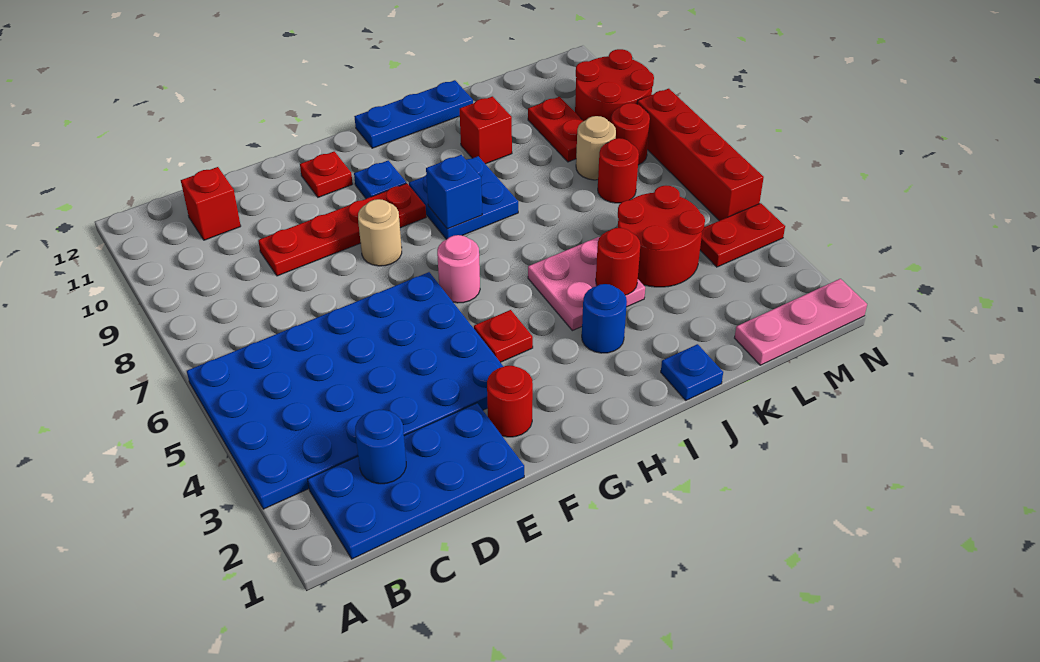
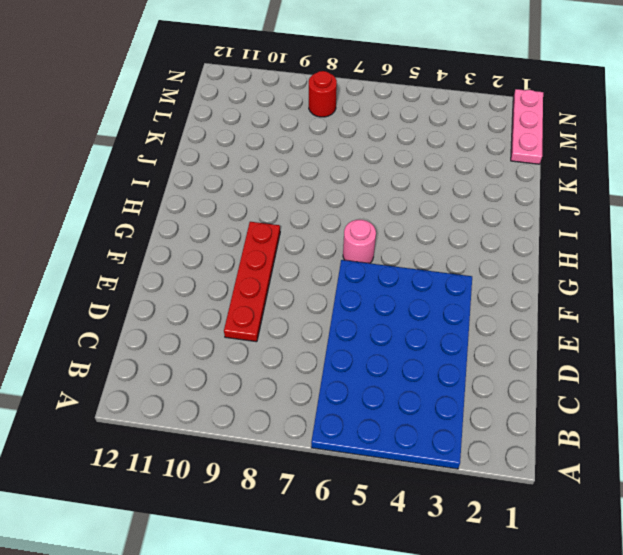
none -> blue plate B1:E2 level 1
none -> red brick C11 level 1
none -> red round brick F2 level 1

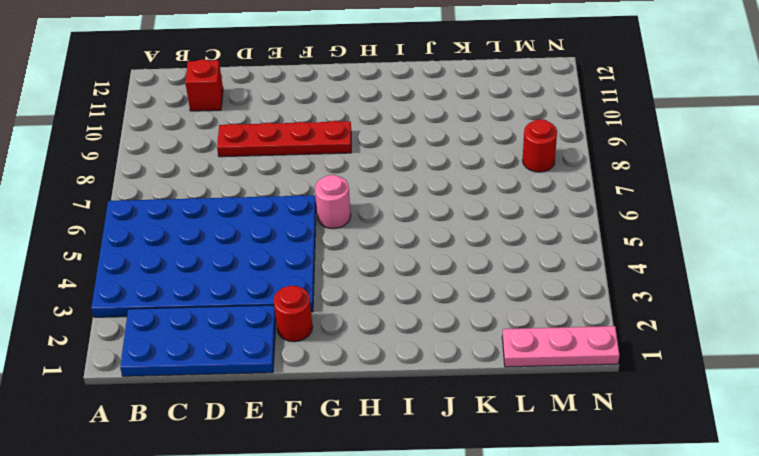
none -> tan round brick F8 level 1
none -> red plate F11 level 1
none -> red plate G4 level 1

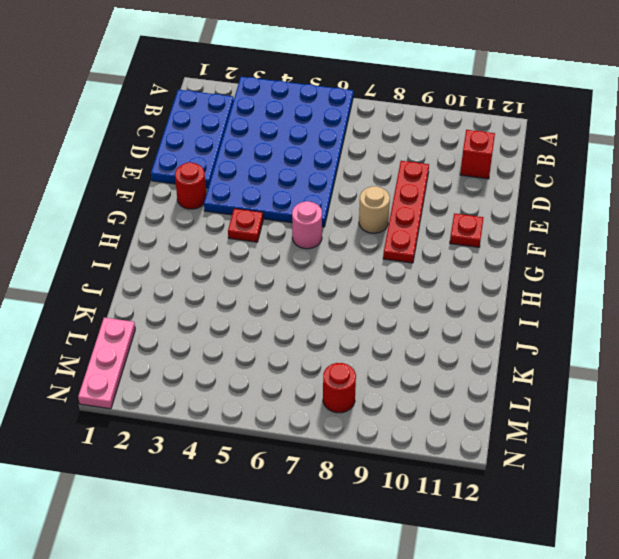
none -> blue plate G10 level 1
none -> blue plate H8:I9 level 1
none -> blue plate H12:J12 level 1

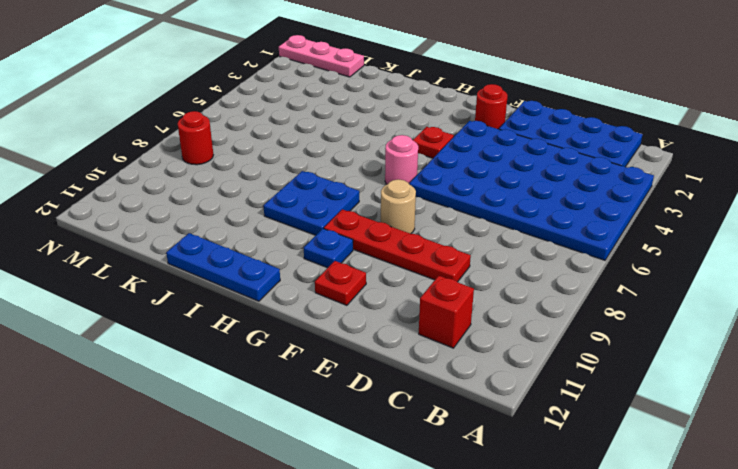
none -> blue round brick I3 level 1
none -> pink plate I4:J5 level 1
none -> blue plate J1 level 1

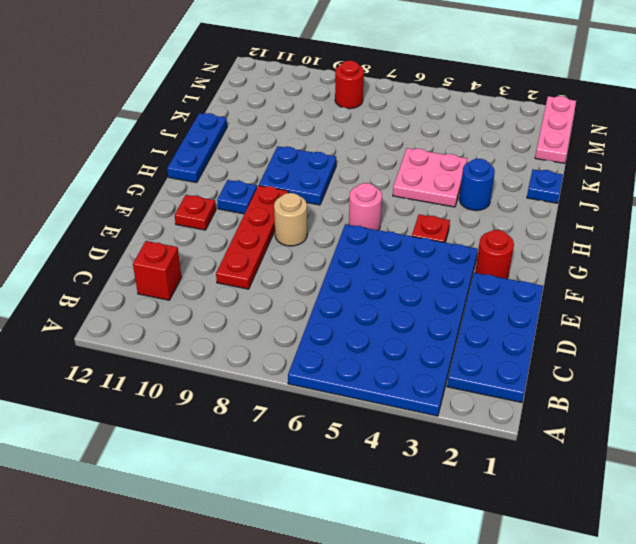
none -> red brick J10 level 1
none -> red round brick K4:L5 level 1
none -> red round brick L7 level 1

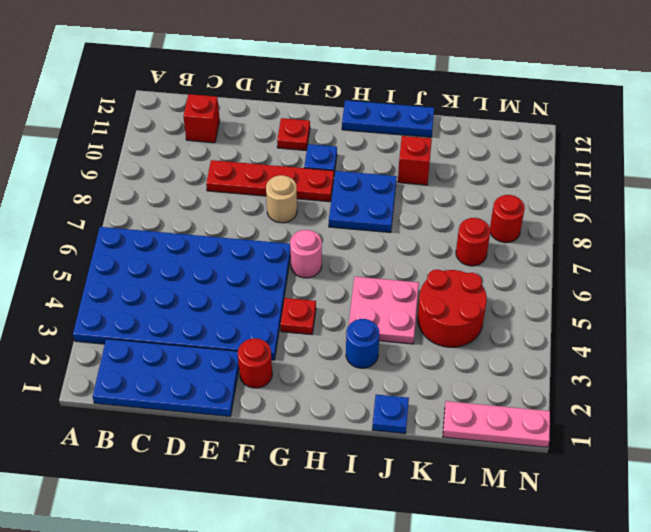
none -> tan round brick L8 level 1
none -> red plate L9:L10 level 1
none -> red plate M4:N4 level 1

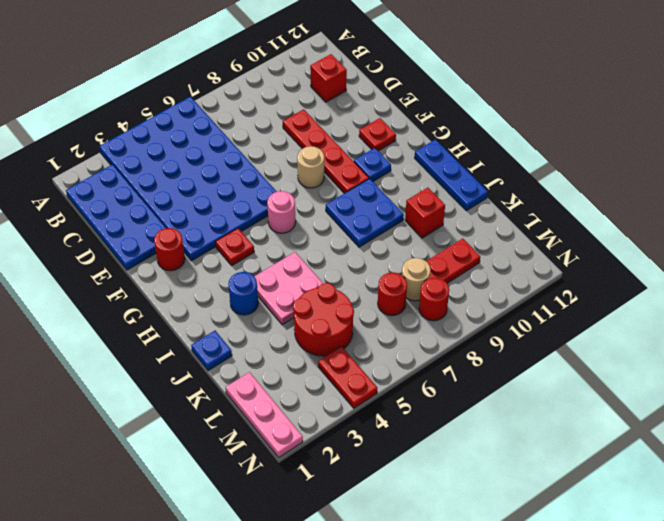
none -> red round brick M9:N10 level 1
none -> red brick N5:N8 level 1
none -> blue round brick C2 level 2

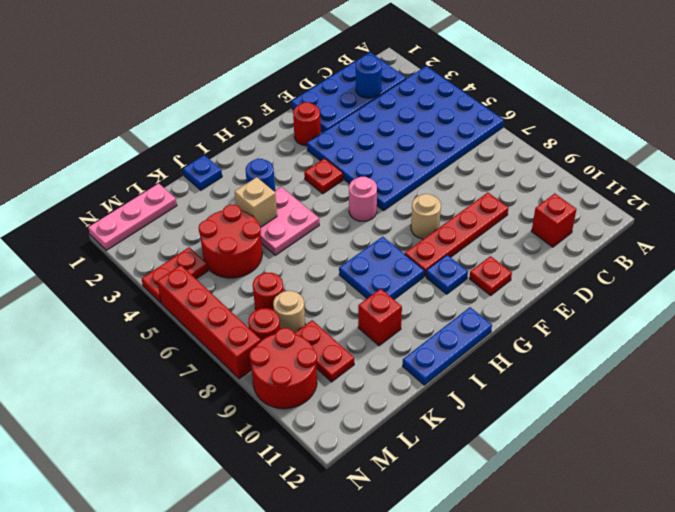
tan brick J4 level 2 -> red round brick J4 level 2
none -> blue brick H8 level 2

